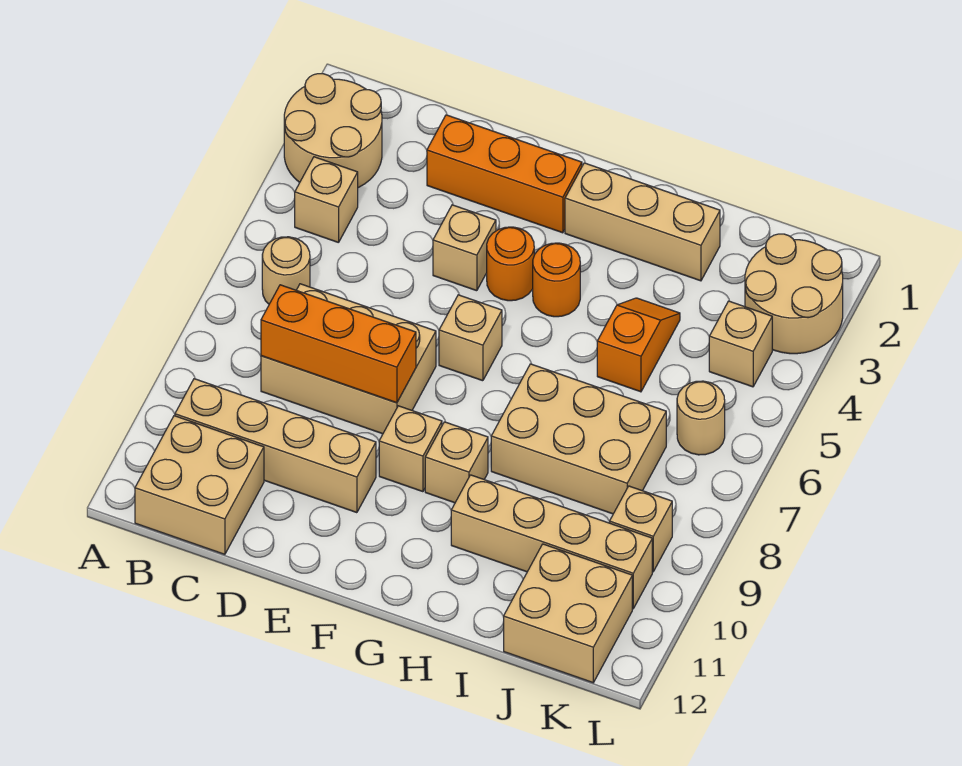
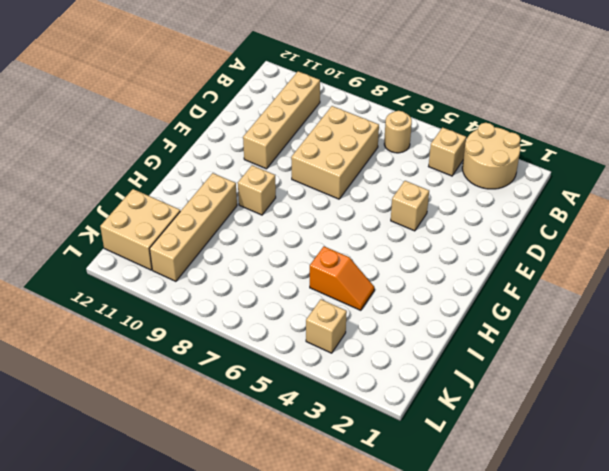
none -> tan brick B11:C12 level 1
none -> orange brick D2:F2 level 1
none -> orange round brick F4 level 1

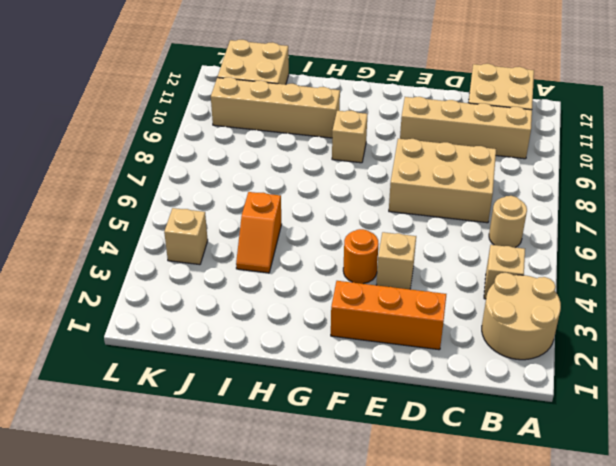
none -> tan brick F6 level 1
none -> tan brick F9 level 1
none -> tan brick G2:I2 level 1

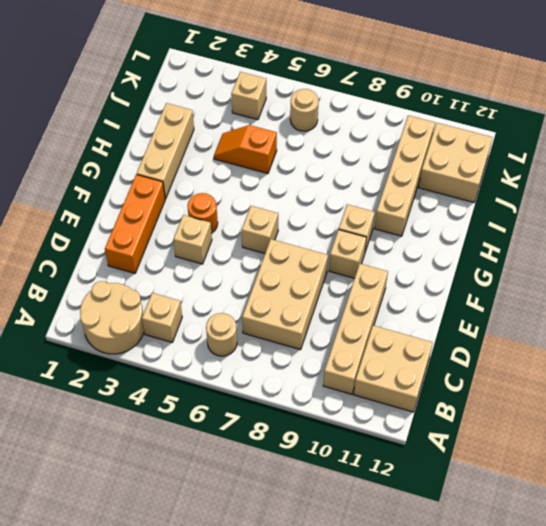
none -> orange round brick G4 level 1
none -> tan brick H7:J8 level 1
none -> tan round brick K2:L3 level 1

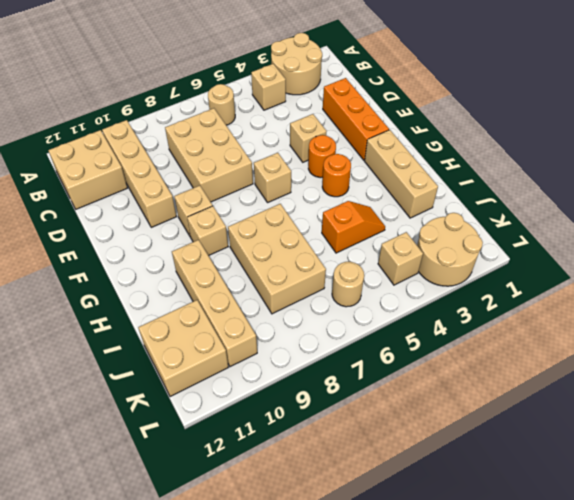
none -> tan brick K9 level 1
none -> orange brick C8:E8 level 2

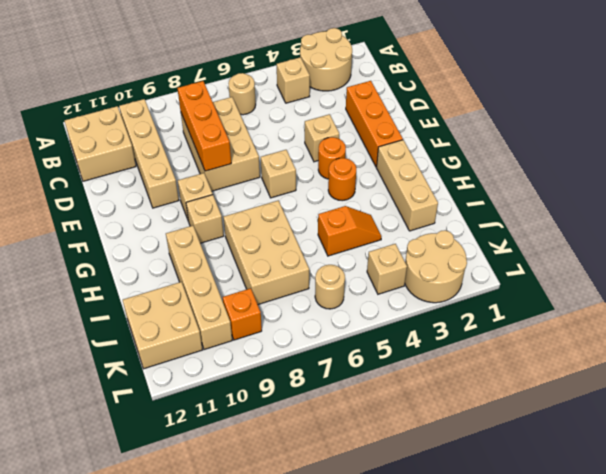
orange brick K9 level 1 -> tan brick K9 level 1

